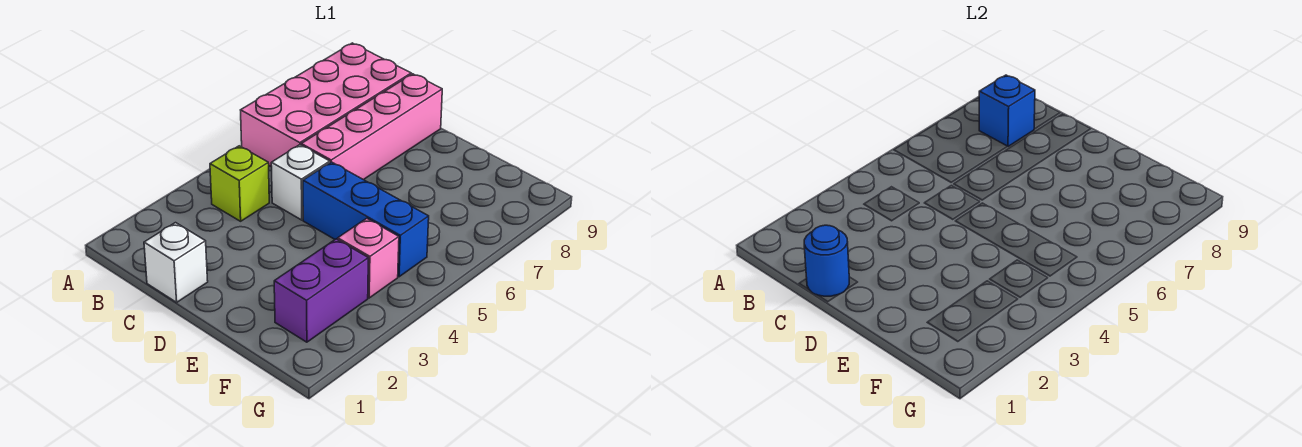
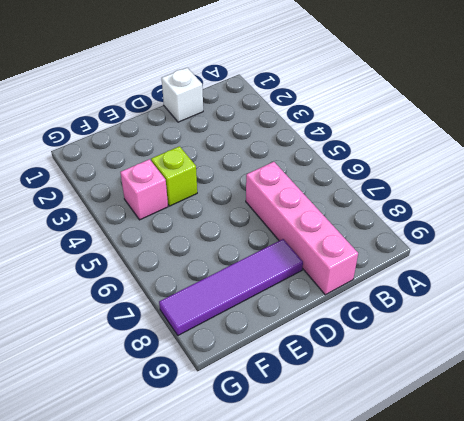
purple tile D8:G8 level 1 -> none
lime brick E4 level 1 -> lime brick B4 level 1
none -> pink brick A6:B9 level 1
none -> white brick C5 level 1

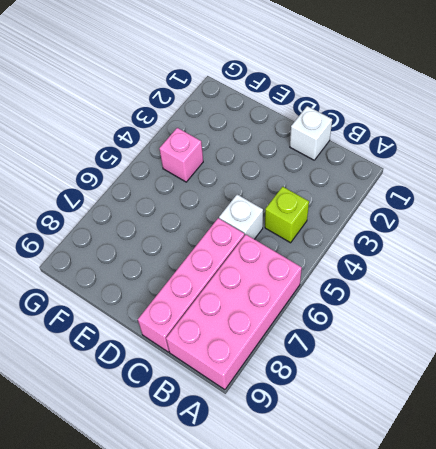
none -> blue brick D5:F5 level 1
none -> purple brick F2:F3 level 1

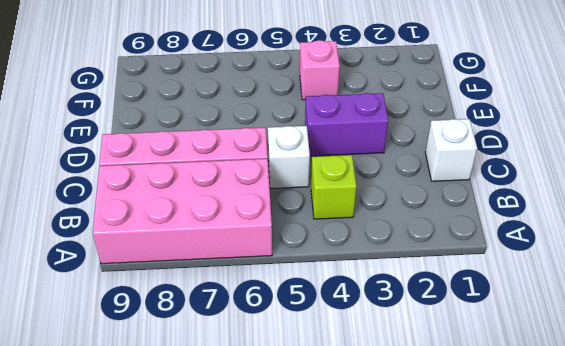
purple brick D3:D4 level 1 -> purple brick F2:F3 level 1
none -> blue brick D5:F5 level 1
none -> blue brick B8 level 2

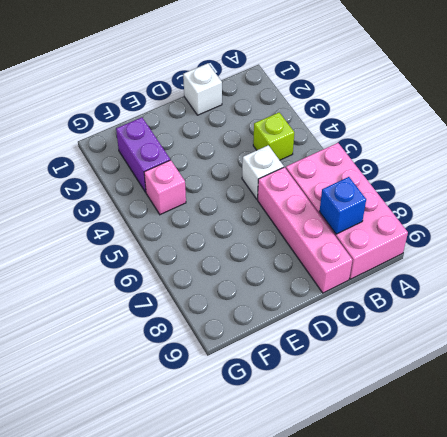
none -> blue brick D5:F5 level 1
none -> blue round brick C1 level 2

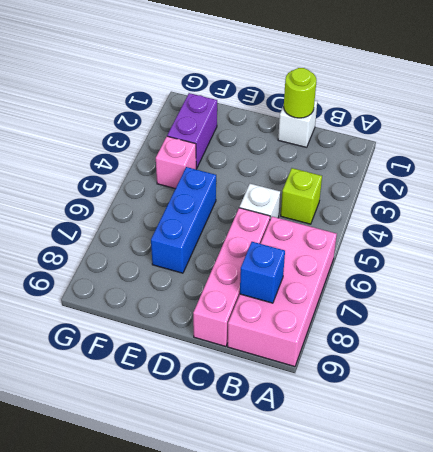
lime round brick C1 level 2 -> blue round brick C1 level 2
blue brick E5:E7 level 1 -> blue brick D5:F5 level 1

